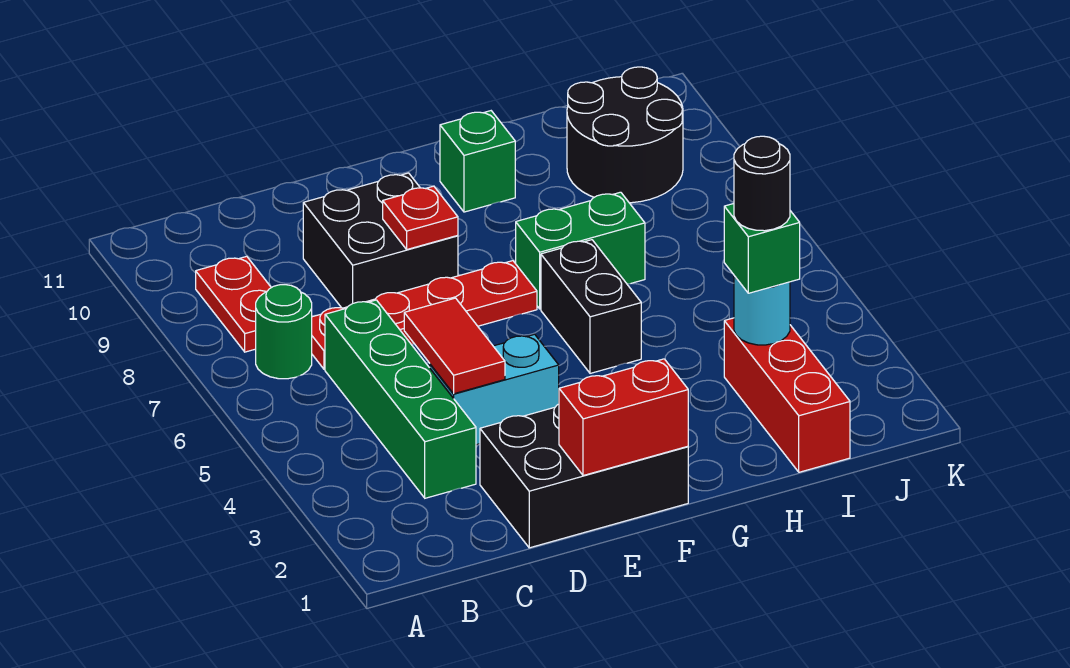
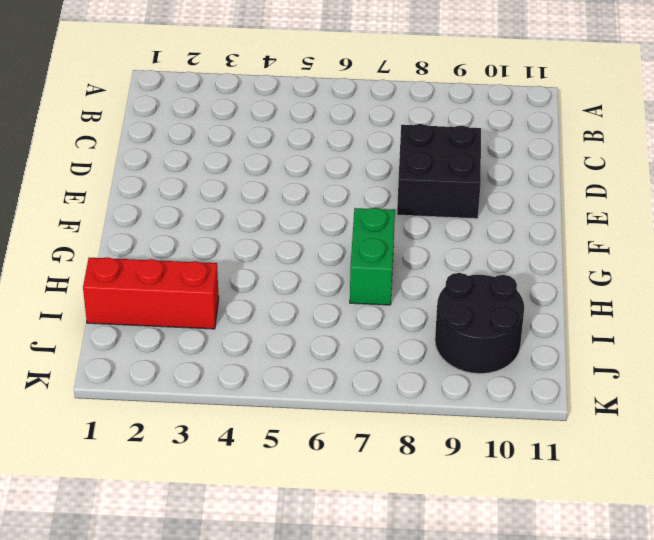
none -> green round brick B7 level 1
none -> red plate B8:B9 level 1
none -> green brick C3:C6 level 1

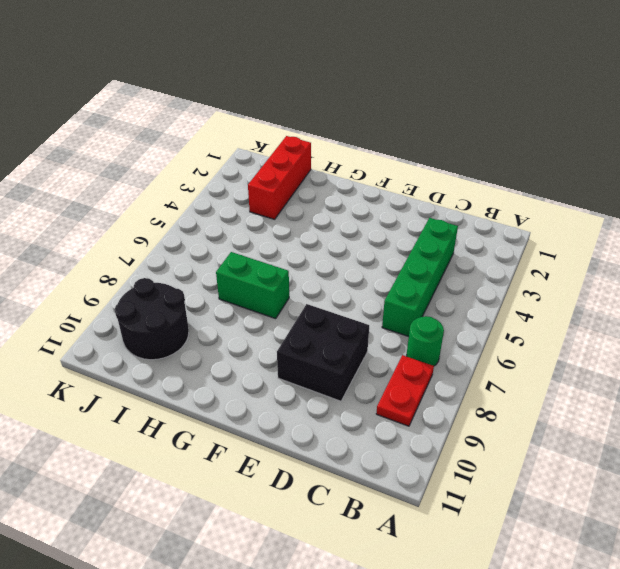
none -> red plate C7:F7 level 1
none -> black brick D1:F2 level 1
none -> cyan brick D4:E4 level 1

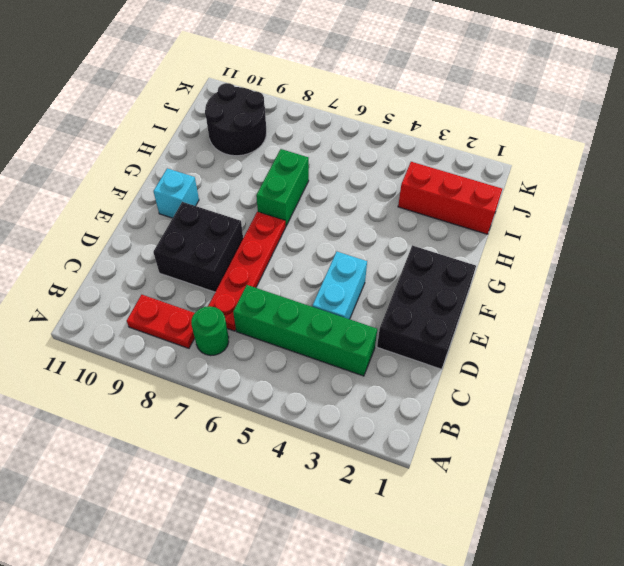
cyan brick F10 level 1 -> none
none -> black brick G5:G6 level 1
none -> green brick G10 level 1
none -> red tile D4:D5 level 2

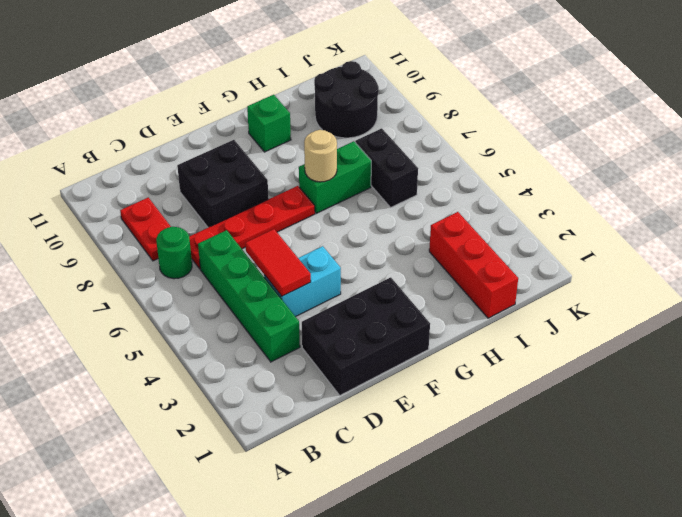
tan round brick G7 level 2 -> none
black brick I6:I7 level 1 -> black brick G5:G6 level 1
none -> red brick E1:F1 level 2
none -> red plate E8 level 2
none -> cyan round brick I3 level 2

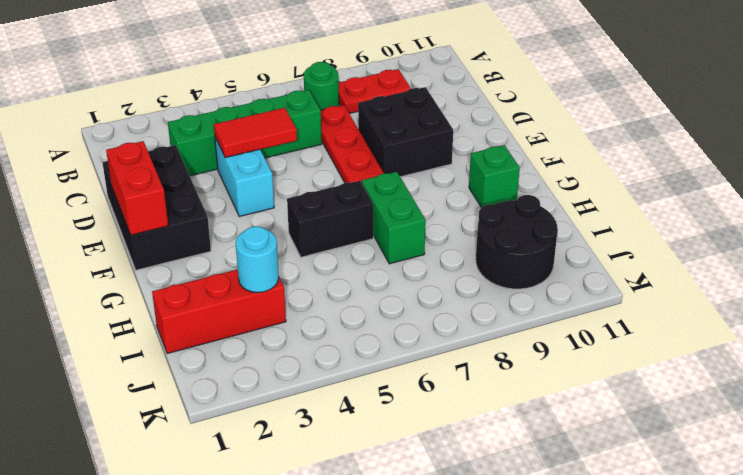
none -> red plate E8 level 2
none -> green brick I3 level 3
none -> black round brick I3 level 4

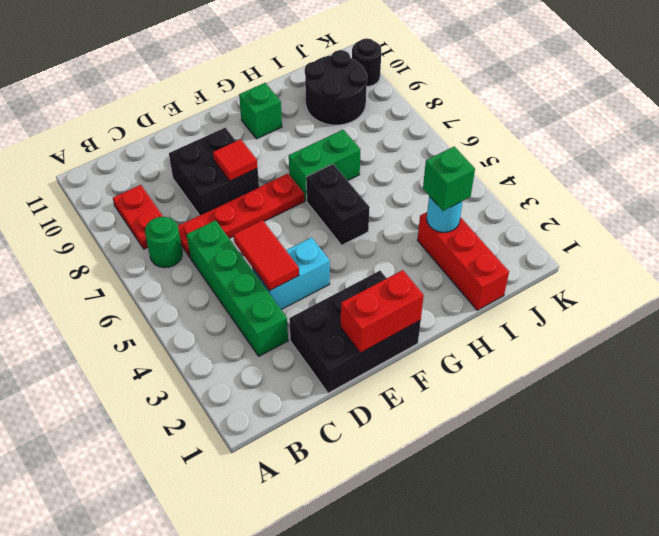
red tile E8 level 2 -> red plate E8 level 2
black round brick K10 level 1 -> black round brick I3 level 4

